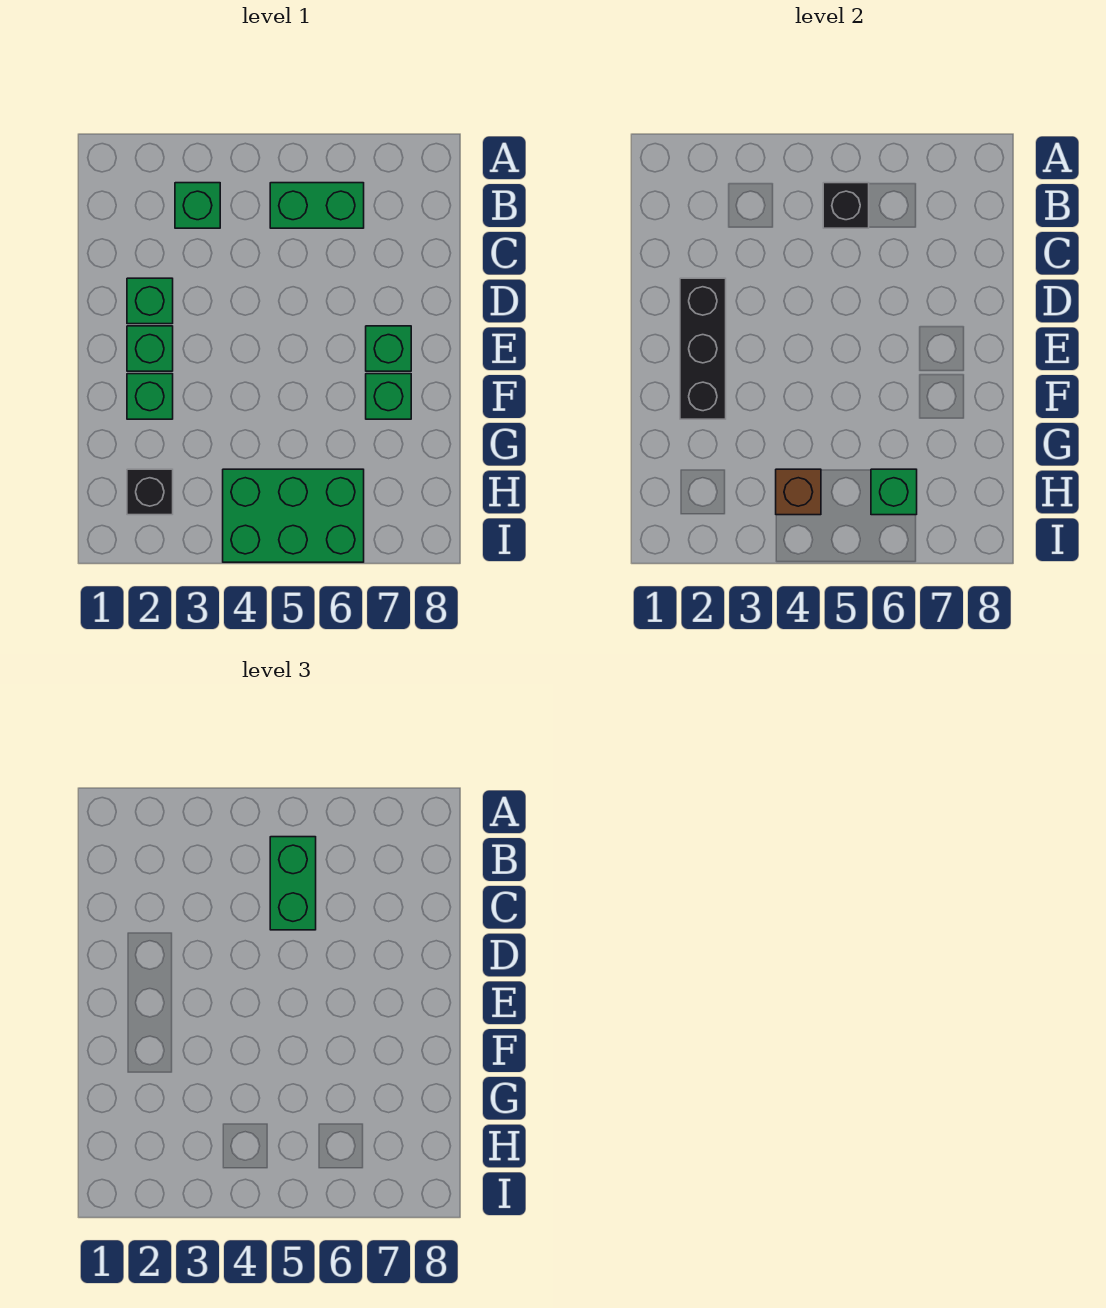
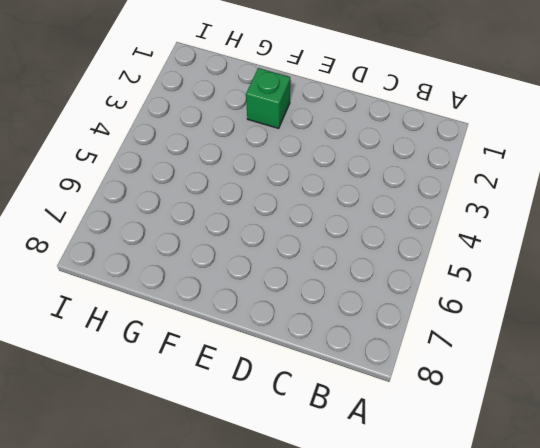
none -> green brick B3 level 1
none -> green brick B5:B6 level 1
none -> green brick D2 level 1

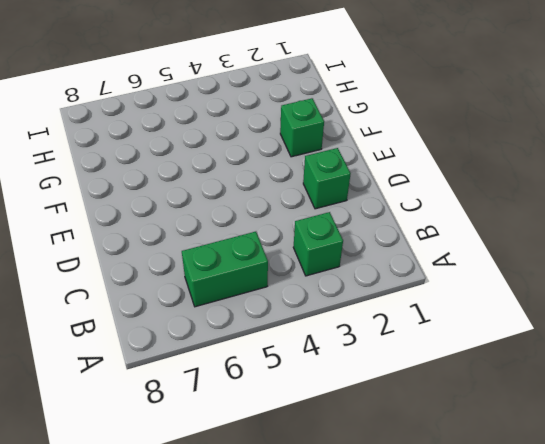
none -> green brick E2 level 1
none -> green brick E7 level 1
none -> green brick F7 level 1

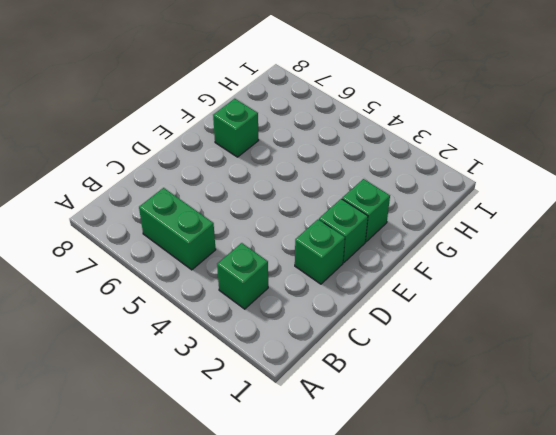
none -> green brick E7 level 1
none -> black brick H2 level 1
none -> green brick H4:I6 level 1

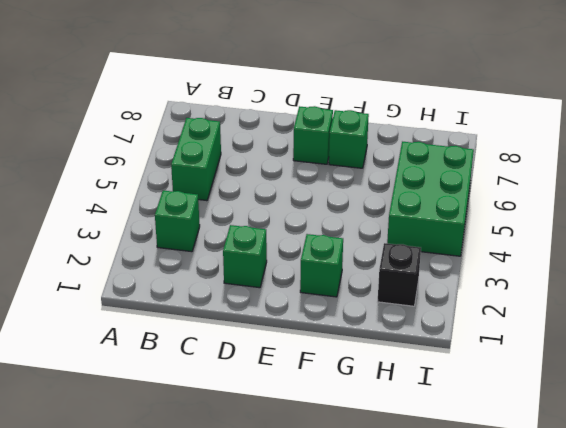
none -> green brick E2 level 1
none -> black brick B5 level 2
none -> black brick D2:F2 level 2

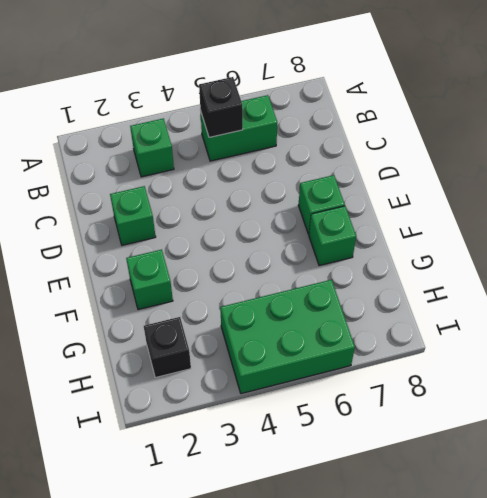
none -> green brick E2 level 1
none -> black brick D2:F2 level 2
none -> brown brick H4 level 2

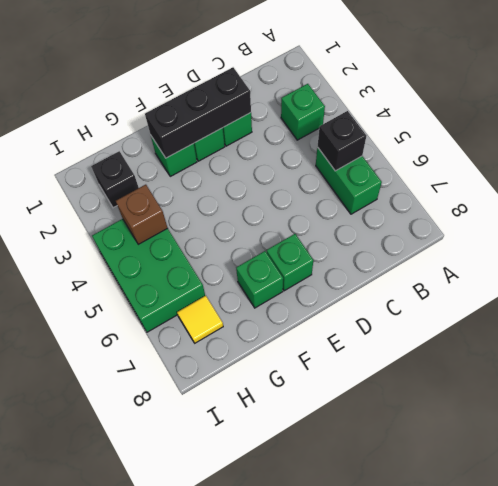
yellow tile H7 level 1 -> none
none -> green brick H6 level 2
none -> green brick B5:C5 level 3

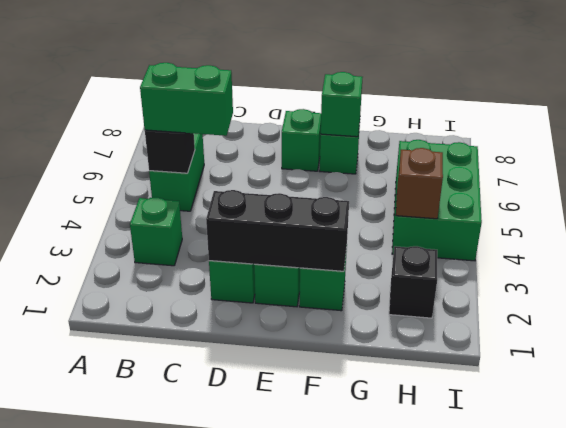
green brick F7 level 2 -> green brick H6 level 2

